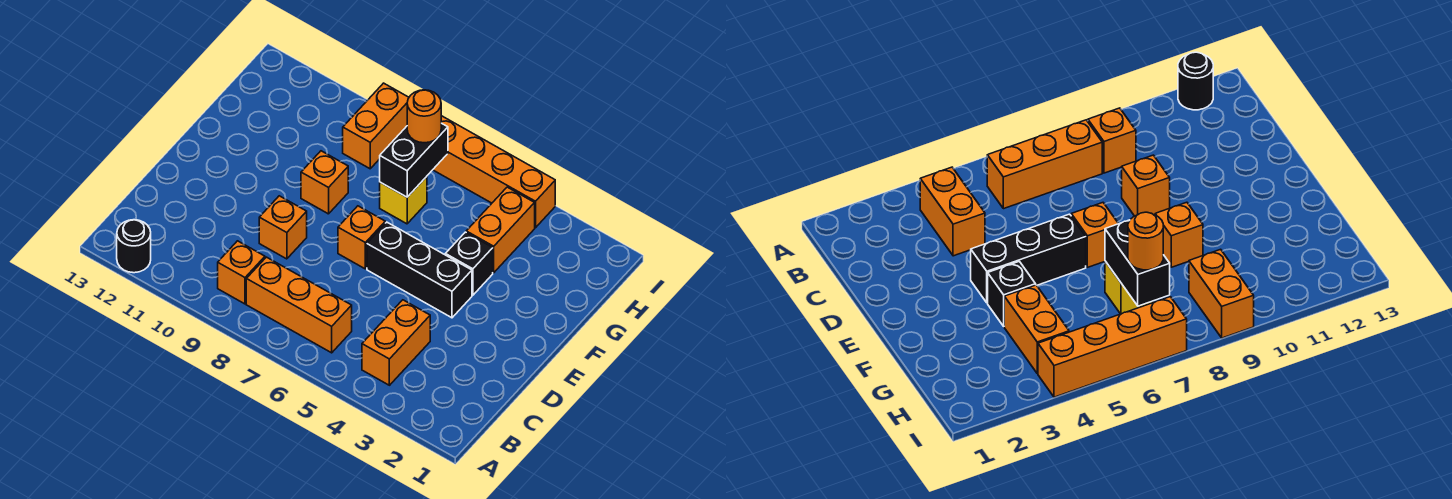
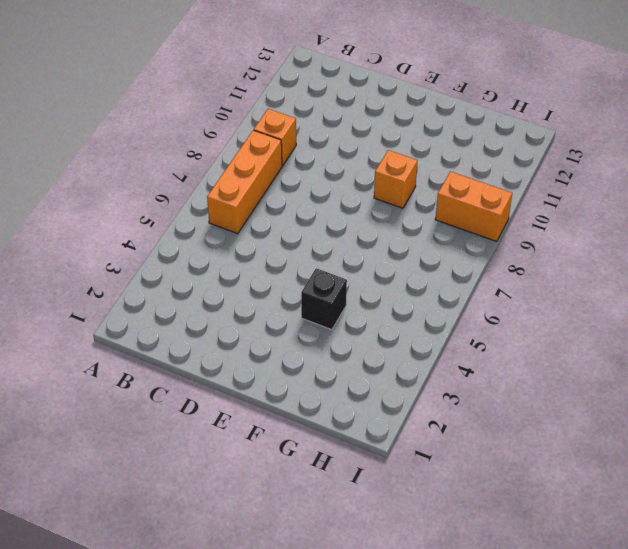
none -> black round brick A12 level 1
none -> orange brick B4:C4 level 1
none -> orange brick D9 level 1

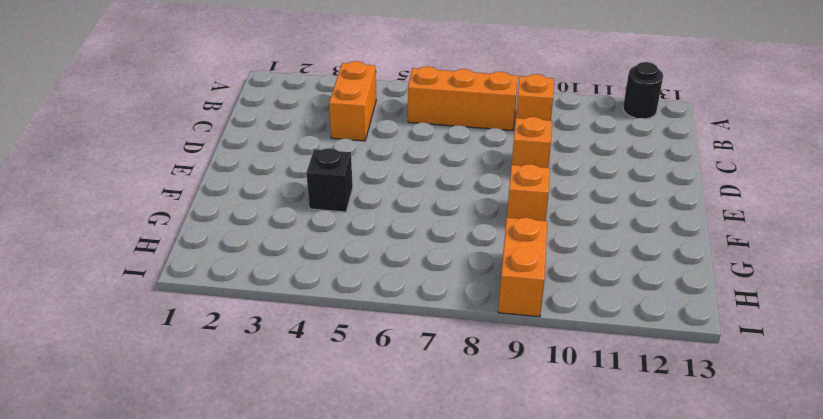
none -> black brick E4:E6 level 1
none -> orange brick E7 level 1
none -> orange brick G4:H4 level 1

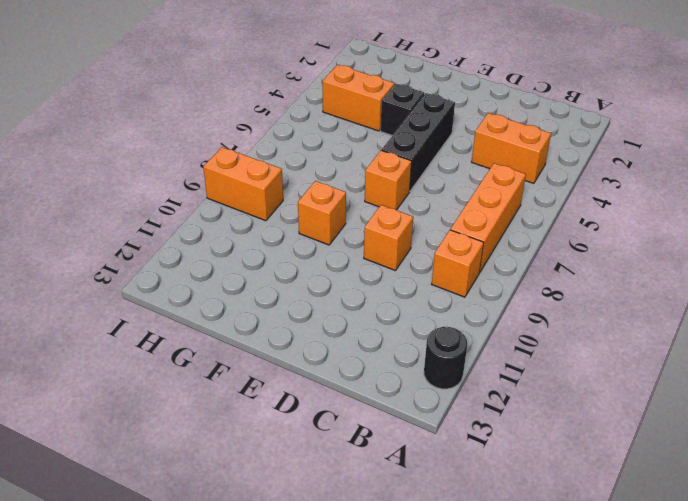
none -> yellow brick G7 level 1
none -> orange brick I4:I7 level 1
none -> black brick G7:H7 level 2

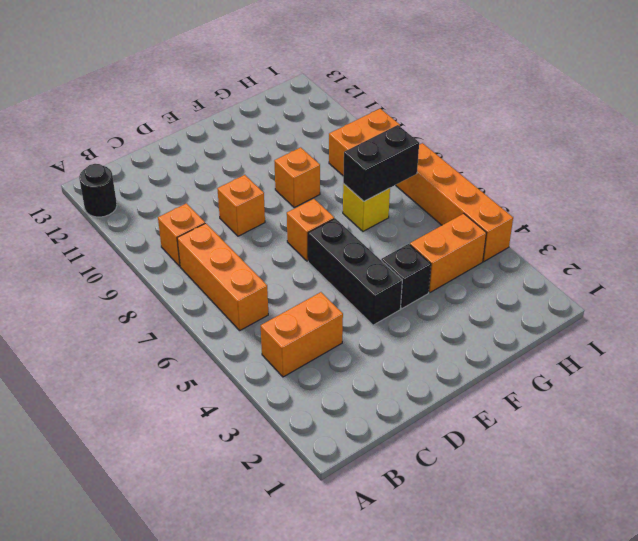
none -> orange round brick H7 level 3

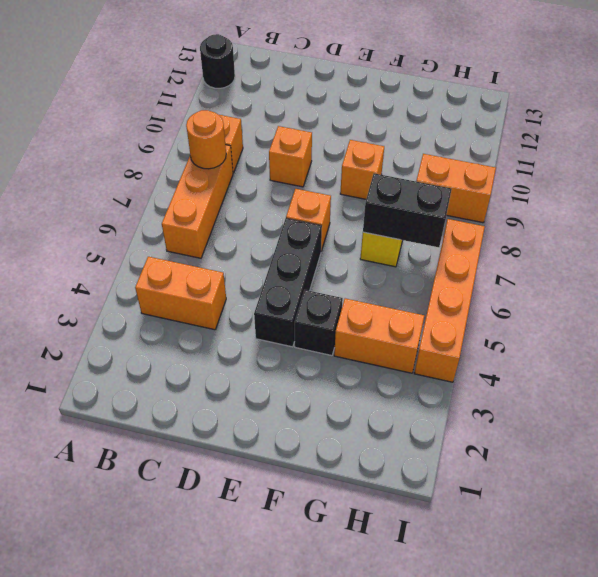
orange round brick B8 level 2 -> orange round brick H7 level 3

